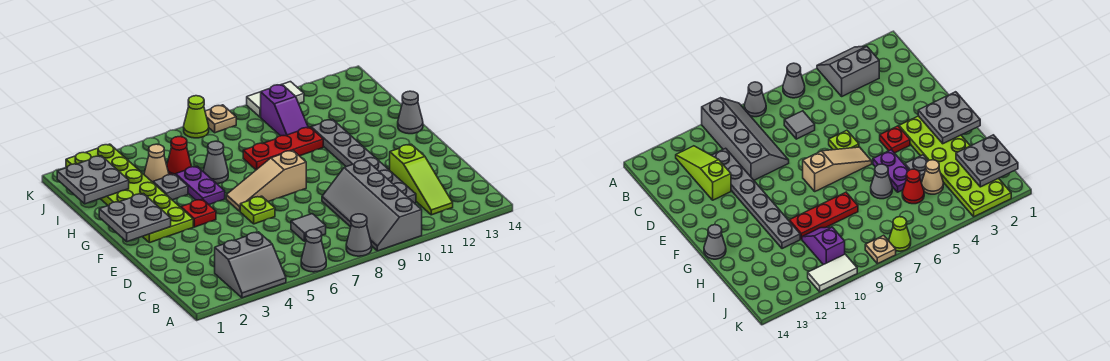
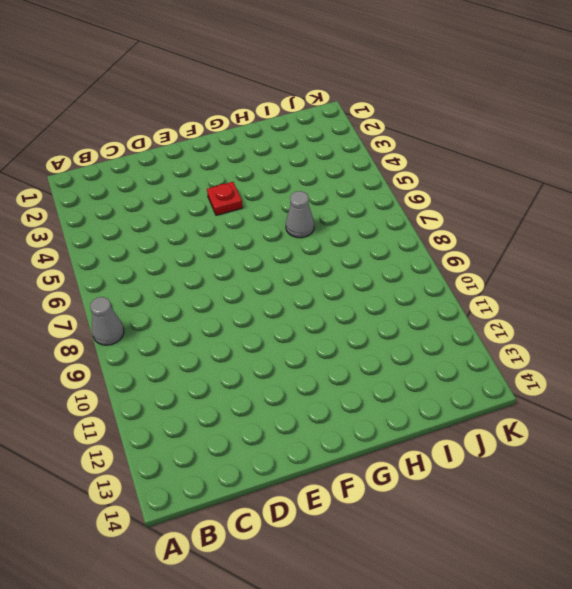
none -> grey slope A3:B4 level 1 top B
none -> grey cone A6 level 1
none -> grey slope A9:D10 level 1 top 10

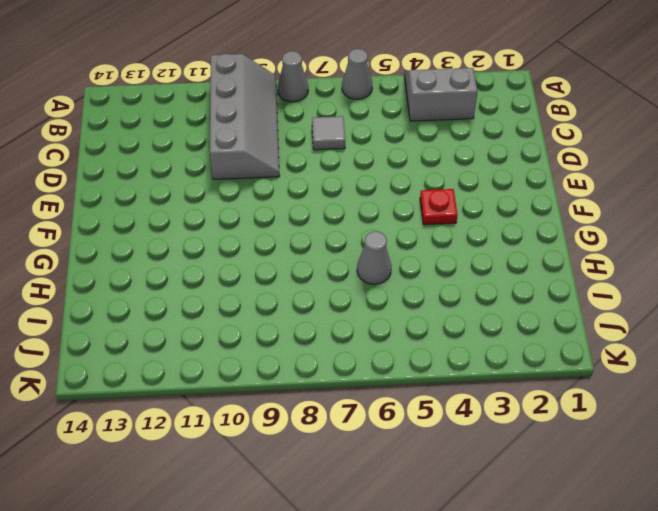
none -> lime slope B12:D12 level 1 top D
none -> grey plate C11:H11 level 1
none -> lime plate E6 level 1

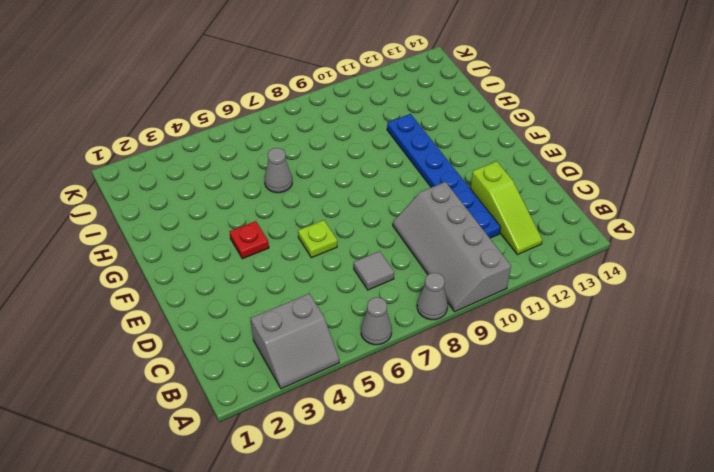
blue plate C11:H11 level 1 -> grey plate C11:H11 level 1
none -> lime plate F2:K3 level 1
none -> tan slope F6:F8 level 1 top 8
none -> purple plate G5:H5 level 1

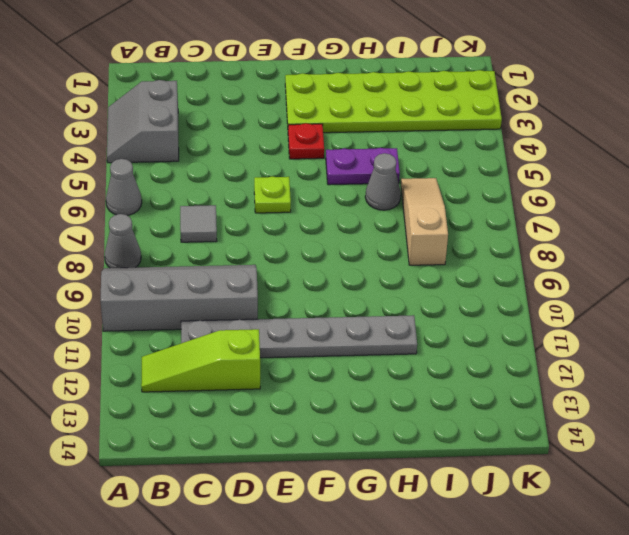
tan slope I6:I8 level 1 top 8 -> tan slope F6:F8 level 1 top 8
none -> grey cone G14 level 1
none -> grey plate H4 level 1
none -> red plate H8:H10 level 1

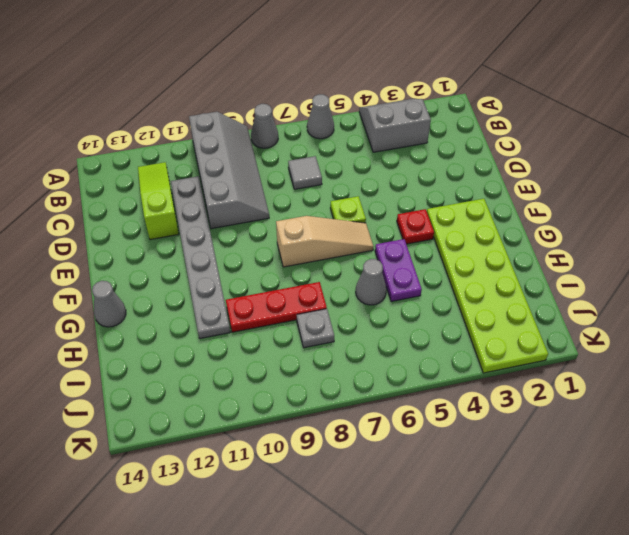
grey plate I8 level 1 -> grey plate H4 level 1
none -> tan cone I4 level 1
none -> red cone I5 level 1
none -> purple slope I10:J10 level 1 top J

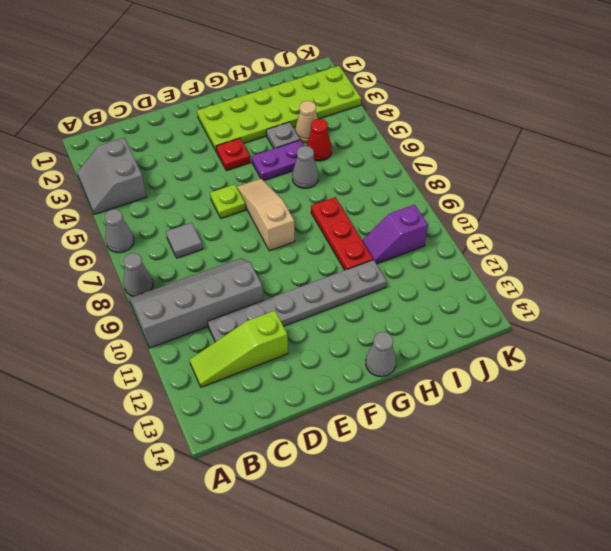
none -> lime cone K7 level 1
none -> tan plate K8 level 1
none -> white tile K10:K11 level 1

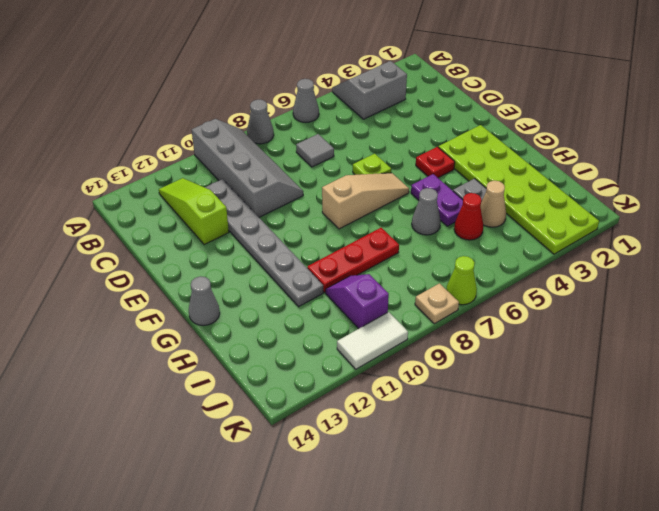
none -> grey plate F1:G2 level 2
none -> grey plate I1:J2 level 2

